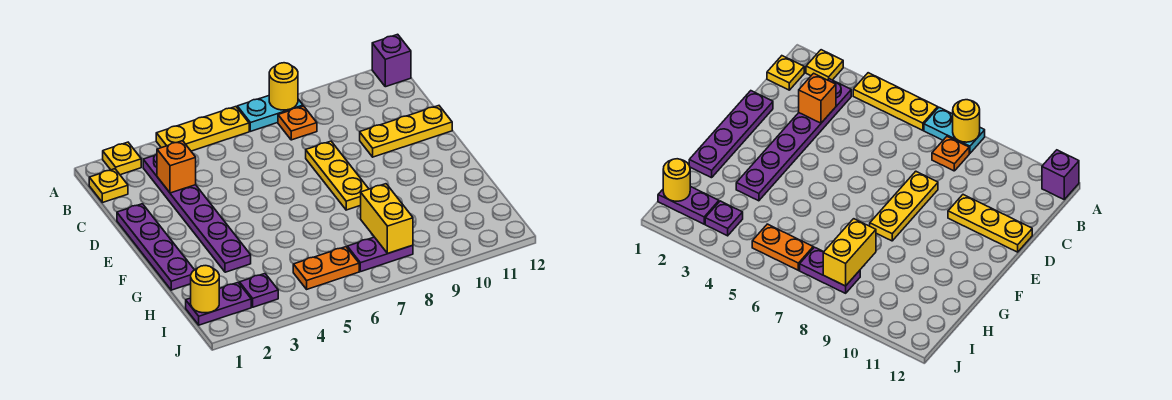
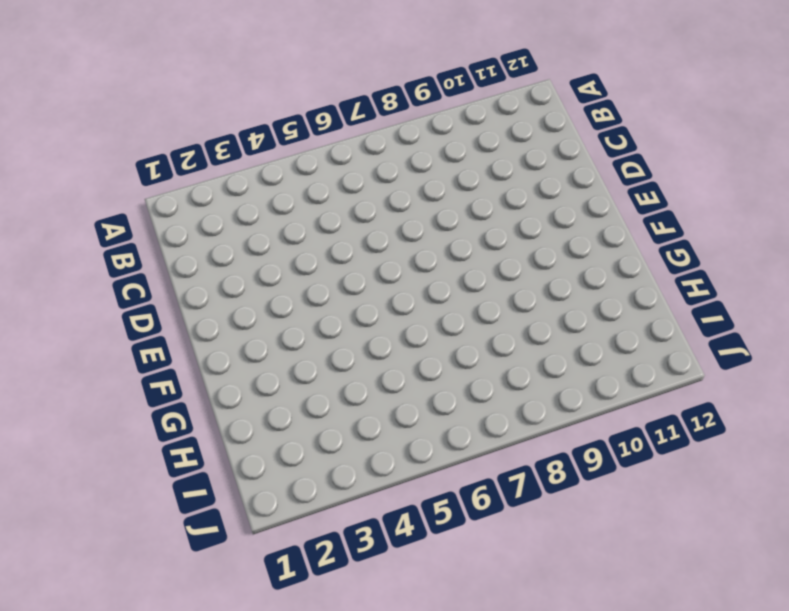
none -> yellow plate A2 level 1
none -> yellow plate A4:A6 level 1
none -> cyan plate A7:A8 level 1

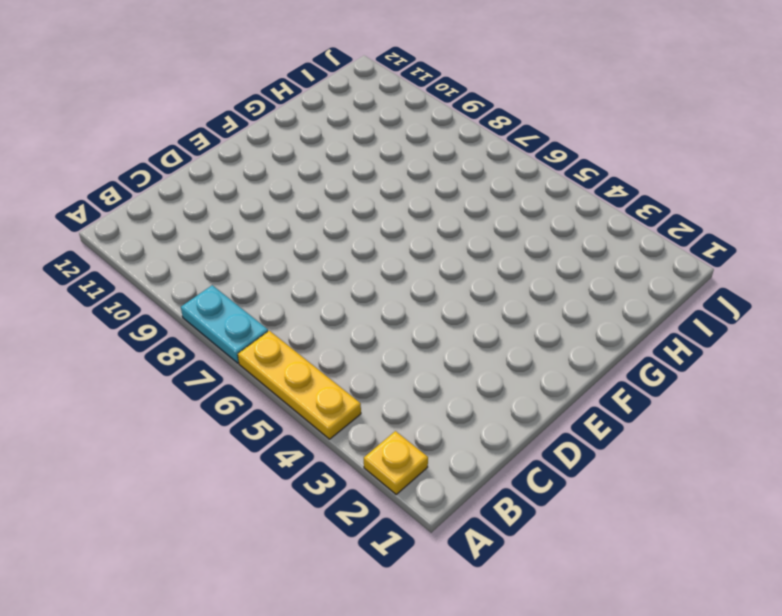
none -> purple brick A12 level 1
none -> yellow plate B1 level 1
none -> purple plate B3:G3 level 1

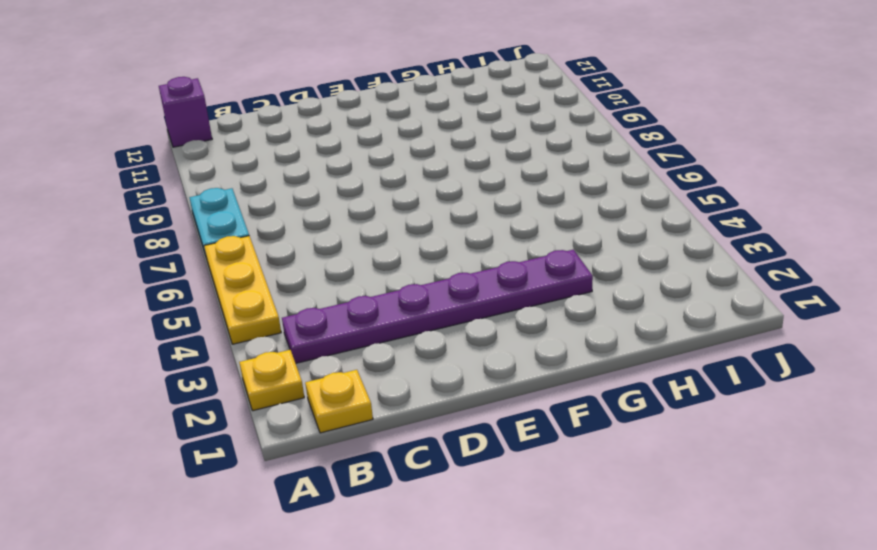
none -> orange plate B8 level 1
none -> purple plate D1:G1 level 1
none -> yellow plate D8:F8 level 1

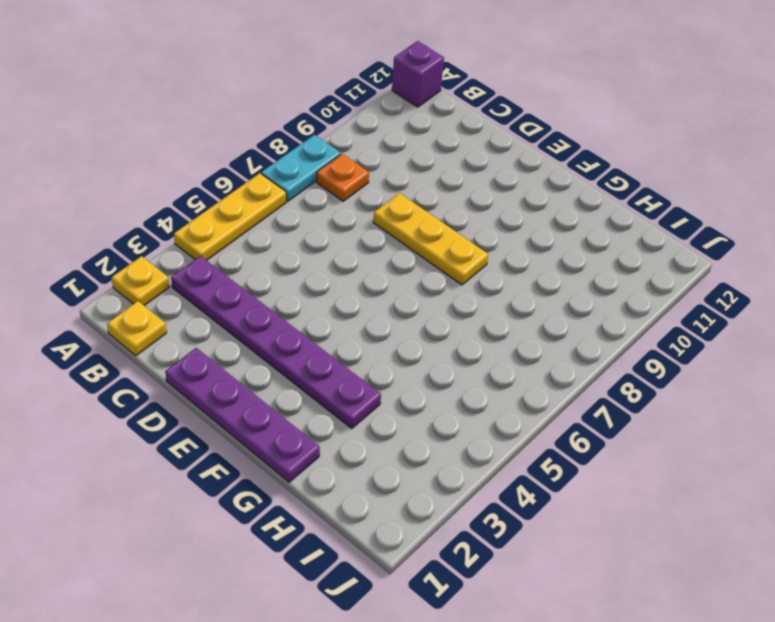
none -> yellow plate D10:D12 level 1
none -> purple plate I1:I2 level 1
none -> purple plate I3 level 1

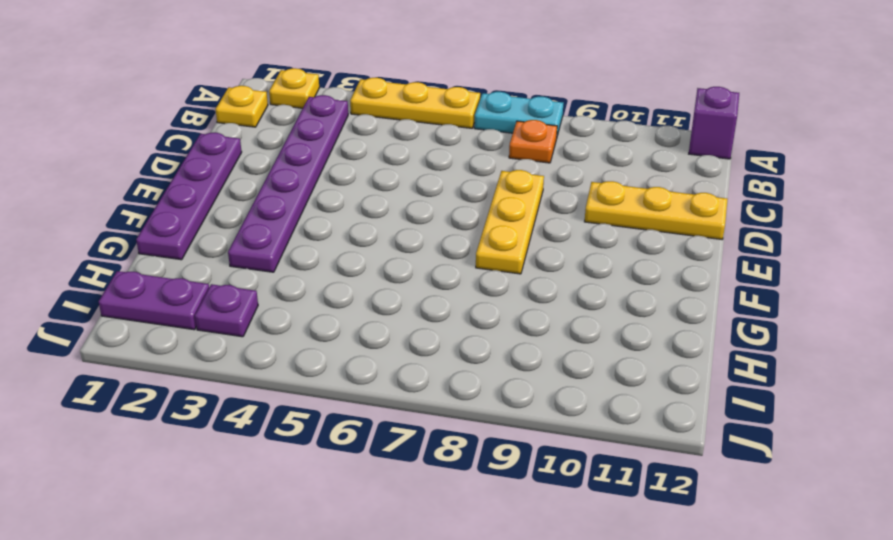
none -> orange plate I5:I6 level 1
none -> purple plate I7:I8 level 1
none -> yellow round brick A8 level 2

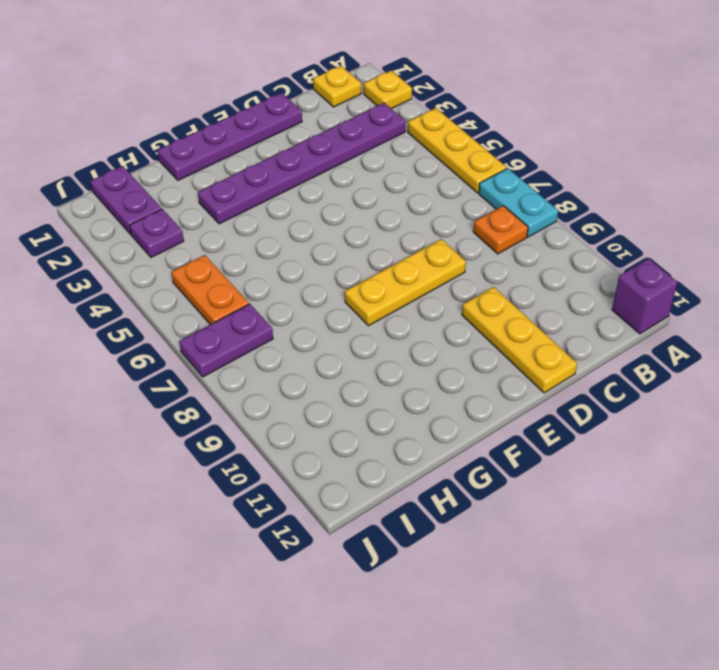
purple plate I7:J7 level 1 -> purple plate I7:I8 level 1
none -> yellow round brick A8 level 2
none -> orange brick C3 level 2
none -> yellow brick H8:I8 level 2

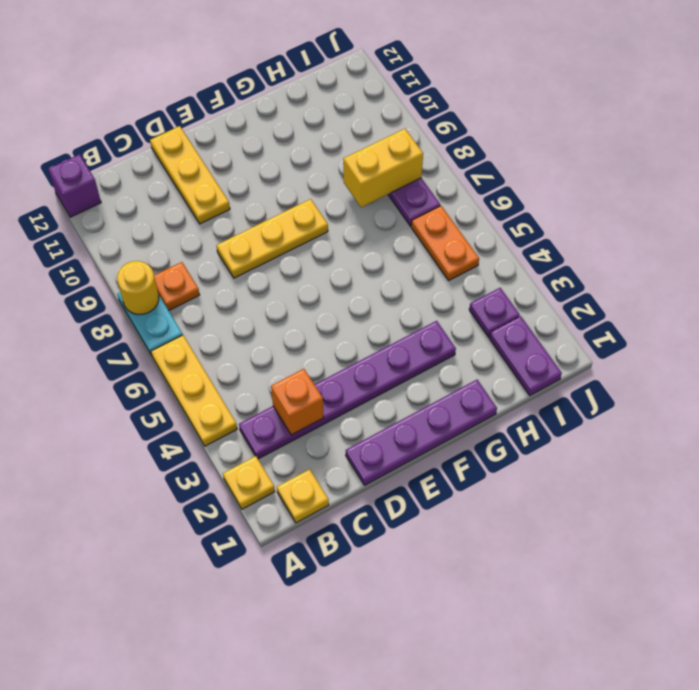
none -> yellow round brick I1 level 2

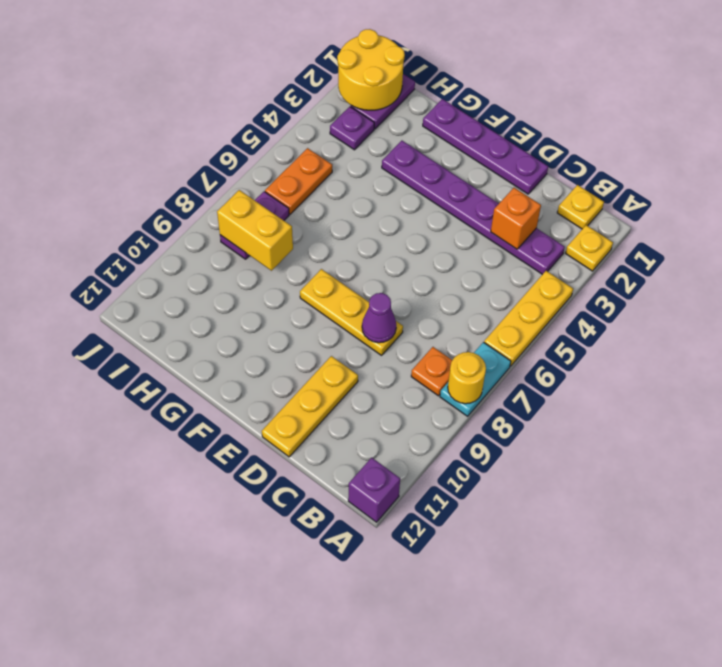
purple cone D8 level 2 -> none
yellow round brick I1:J2 level 2 -> yellow round brick I1 level 2

